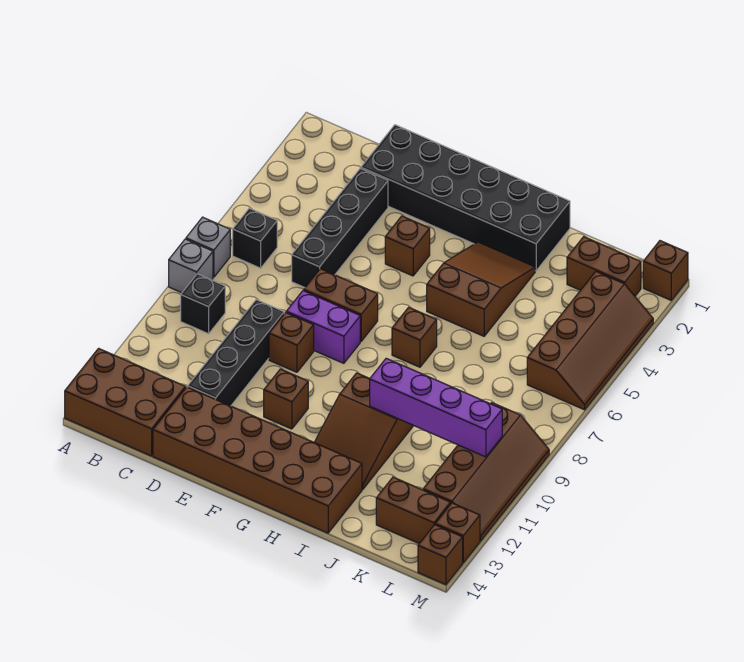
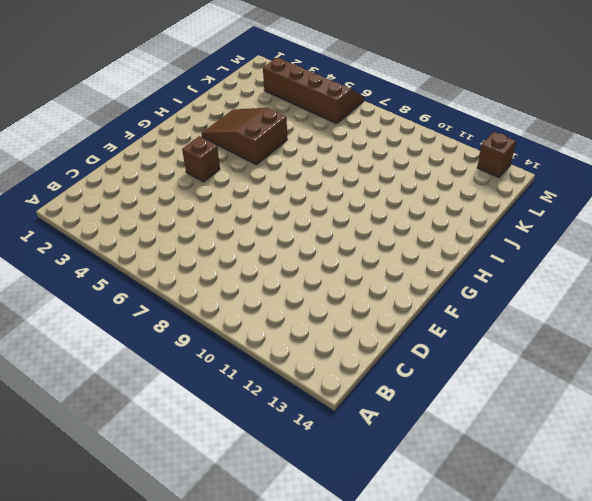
none -> grey brick A7 level 1
none -> grey brick A8 level 1
none -> brown brick A13:C14 level 1

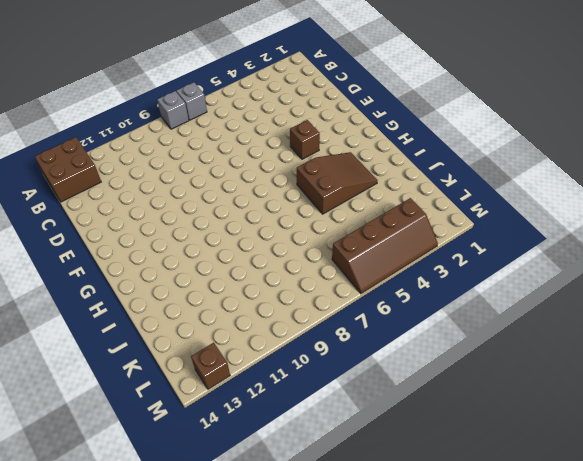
brown brick A13:B14 level 1 -> brown brick A13:C14 level 1
none -> black brick B6 level 1
none -> black brick B9 level 1
none -> black brick D1:I2 level 1

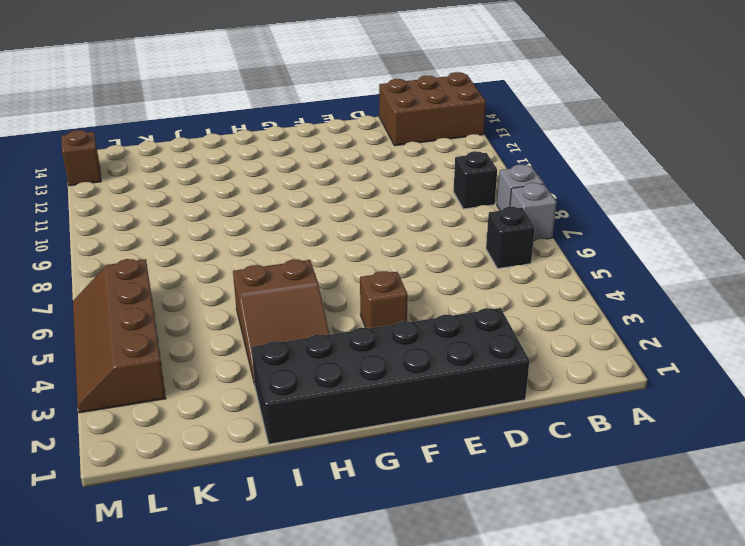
none -> black brick D3:D6 level 1
none -> black brick D9:D12 level 1
none -> brown brick D13:I14 level 1

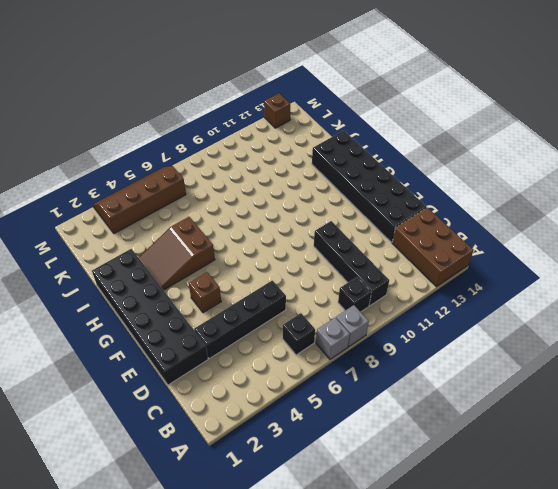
black brick B10:E10 level 1 -> black brick D9:D12 level 1
black brick D13:I14 level 1 -> brown brick D13:I14 level 1
none -> brown brick E7:F7 level 1
none -> purple brick E8:F8 level 1
none -> brown brick E9 level 1

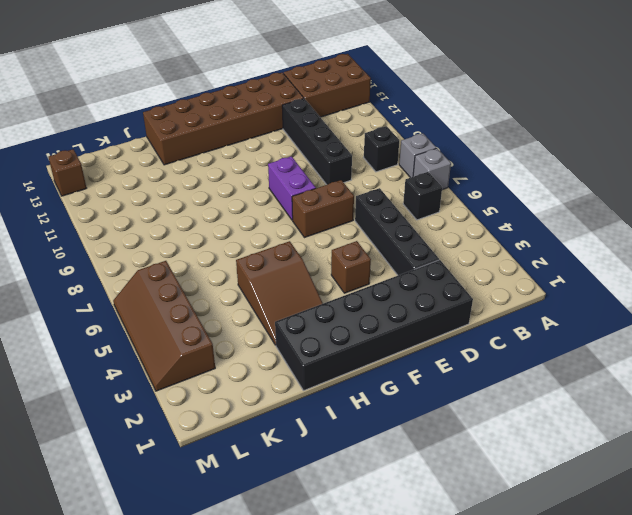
purple brick F8:F9 level 1 -> purple brick E8:F8 level 1
none -> brown brick E9 level 1
none -> brown brick F11 level 1
none -> brown brick H7 level 1

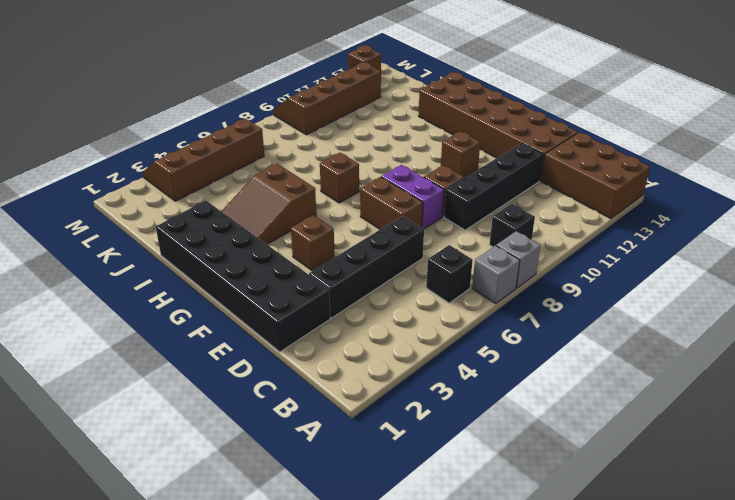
none -> brown slope H10:I12 level 1 top 10
none -> brown brick K2:L2 level 1
none -> brown brick K13:L13 level 1

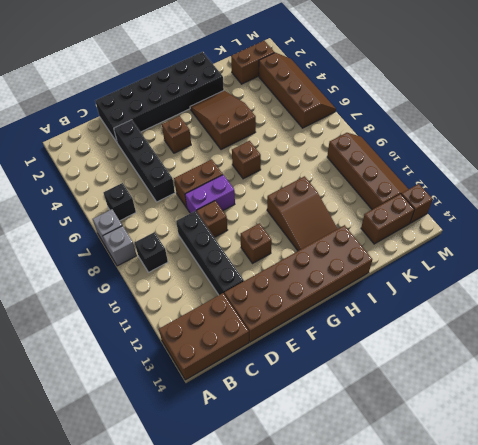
none -> brown brick M1 level 1
none -> brown brick M14 level 1
none -> purple brick I10:L10 level 2

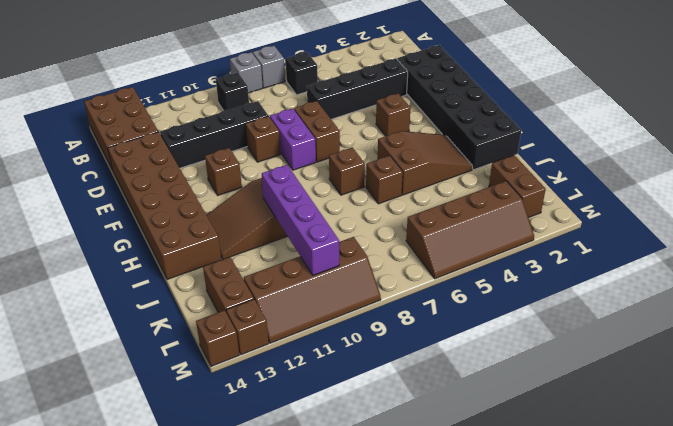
brown brick I6 level 1 -> brown brick M1 level 1

